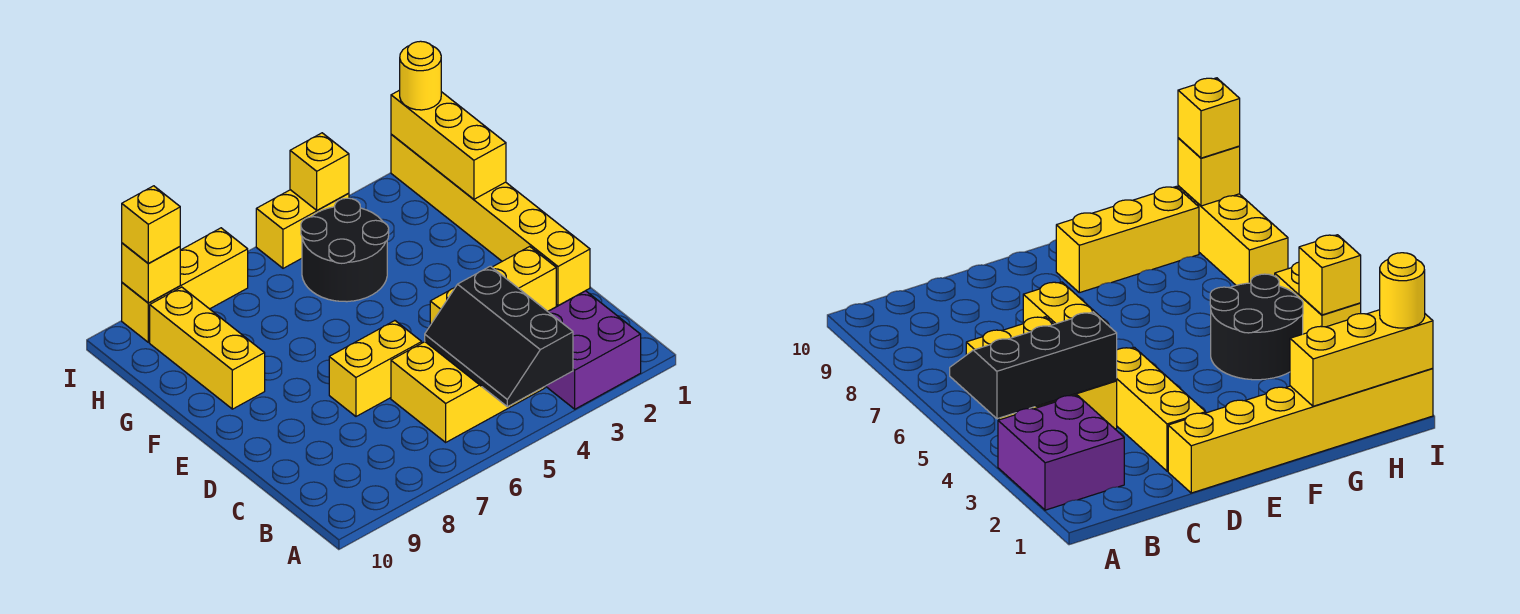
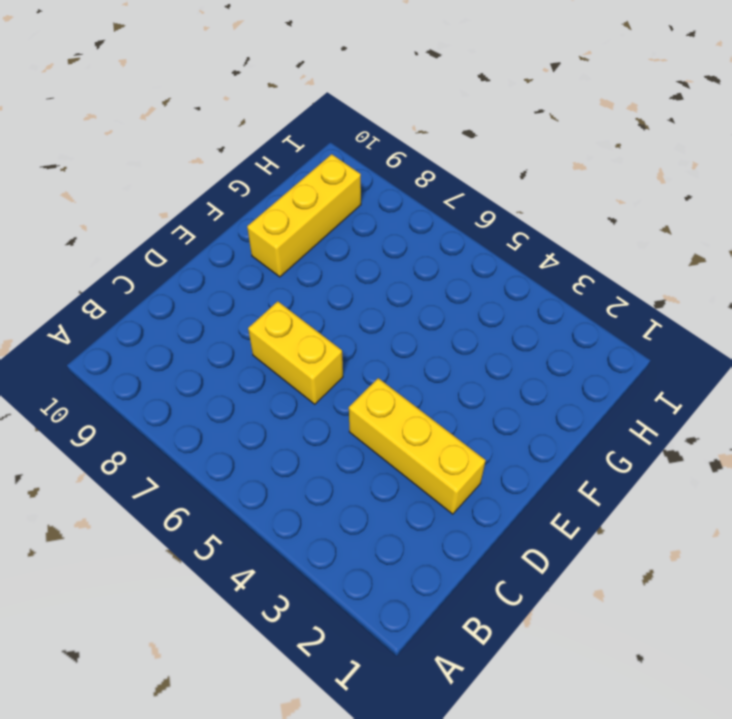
none -> purple brick A2:B3 level 1
none -> yellow brick B4:C6 level 1
none -> yellow brick D1:I1 level 1

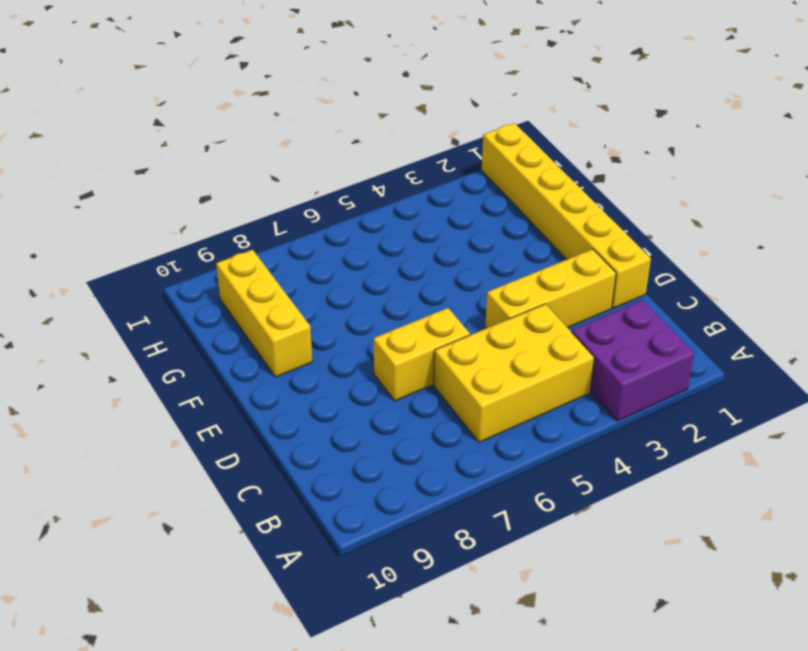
none -> black round brick G4:H5 level 1
none -> yellow brick I4:I5 level 1
none -> yellow brick I7:I9 level 1

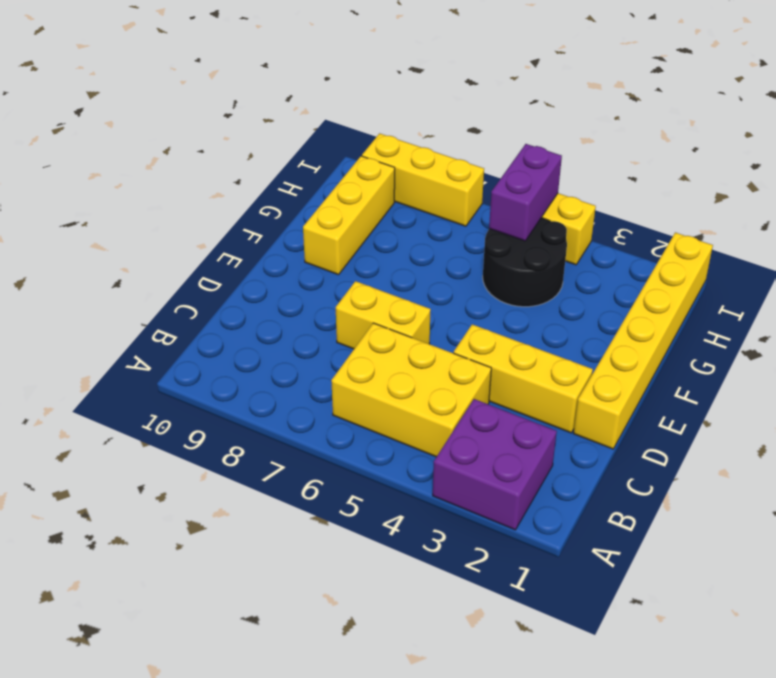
purple brick H5:I5 level 2 -> none
none -> black slope A4:C5 level 2 top 4
none -> yellow brick G1:I1 level 2
none -> yellow brick I4 level 2

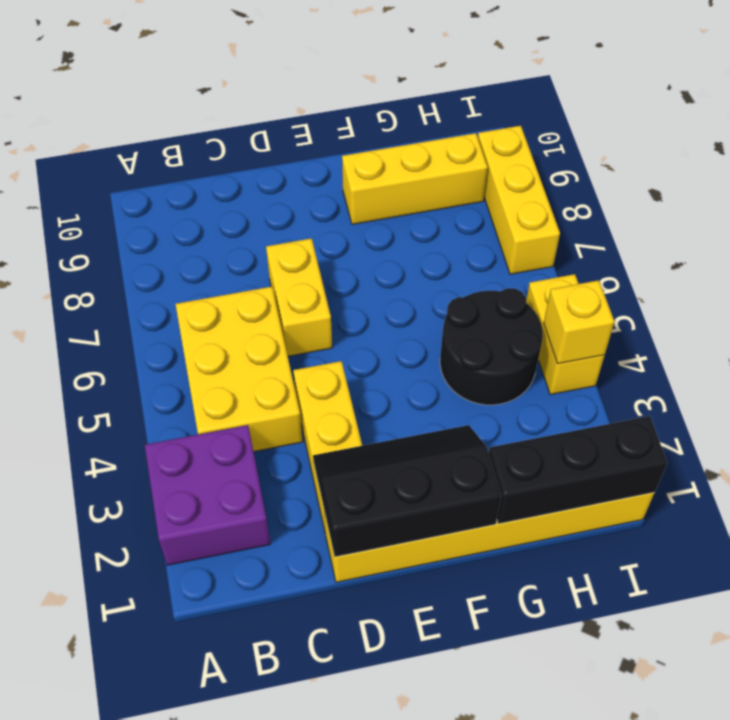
black slope D1:F2 level 2 top 1 -> black slope A4:C5 level 2 top 4
black brick G1:I1 level 2 -> yellow brick G1:I1 level 2
none -> yellow brick I9 level 2
none -> yellow round brick I1 level 3
none -> yellow brick I9 level 3

